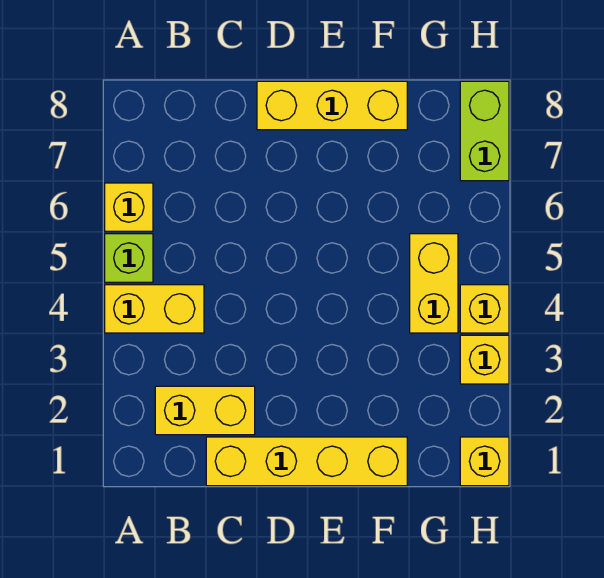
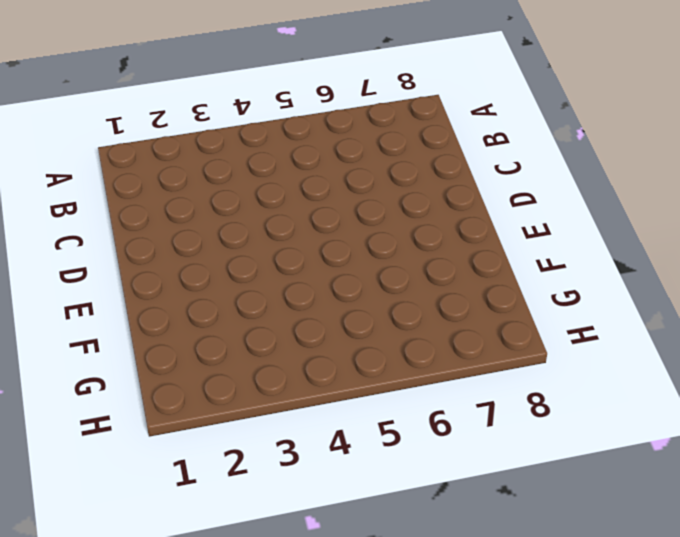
none -> yellow brick A4:B4 level 1
none -> lime brick A5 level 1

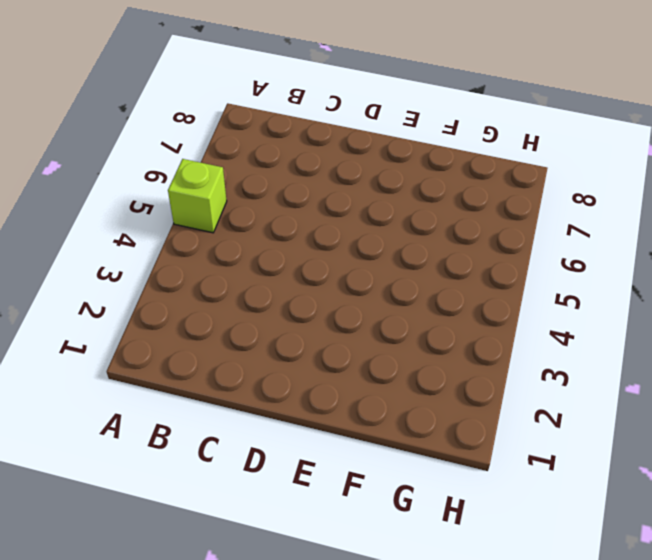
none -> yellow brick A4:B4 level 1
none -> yellow brick A6 level 1

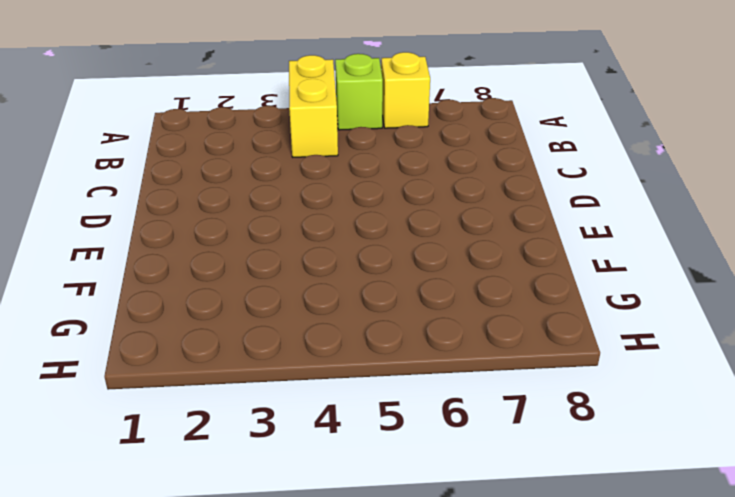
none -> yellow brick B2:C2 level 1
none -> yellow brick C1:F1 level 1

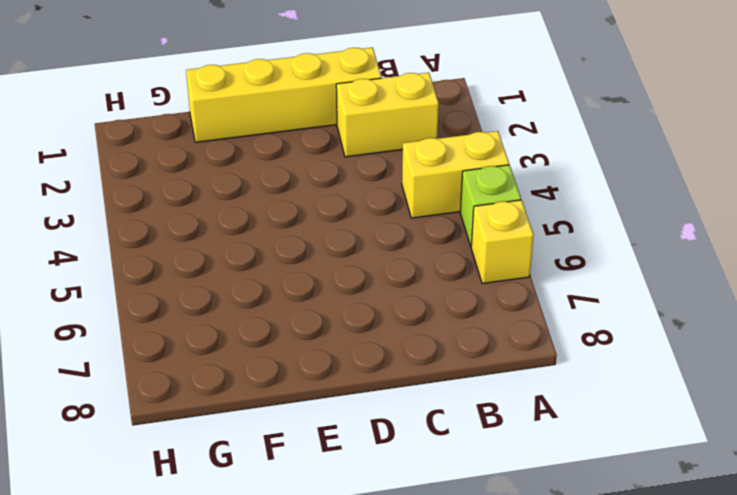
none -> yellow brick D8:F8 level 1
none -> yellow brick G4:G5 level 1

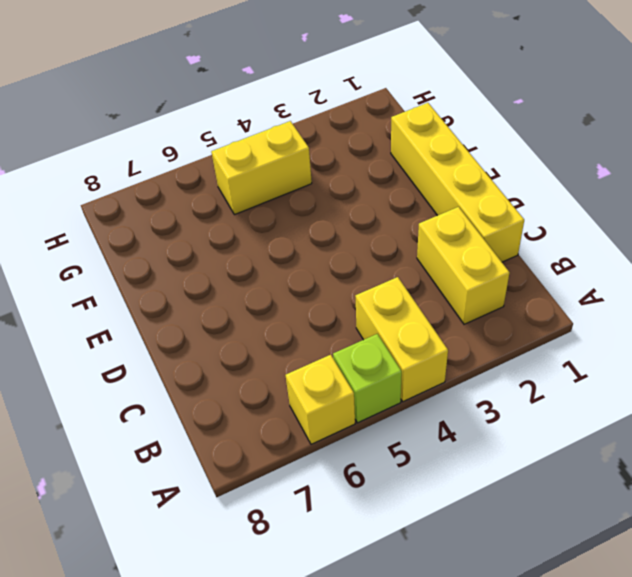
none -> yellow brick D8:F8 level 1
none -> yellow brick H1 level 1

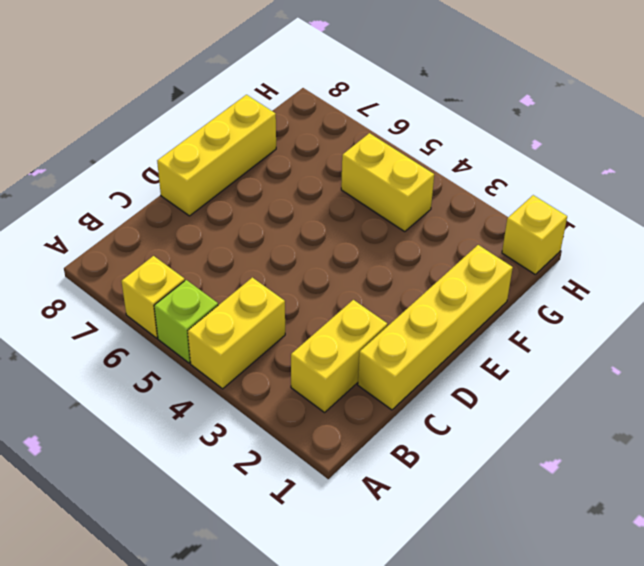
none -> yellow brick H3 level 1
none -> yellow brick H4 level 1

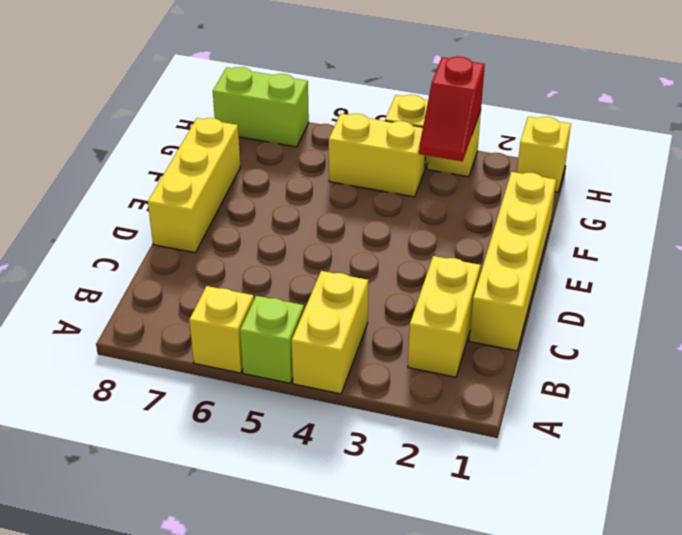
red slope G3:H3 level 2 top H -> none

